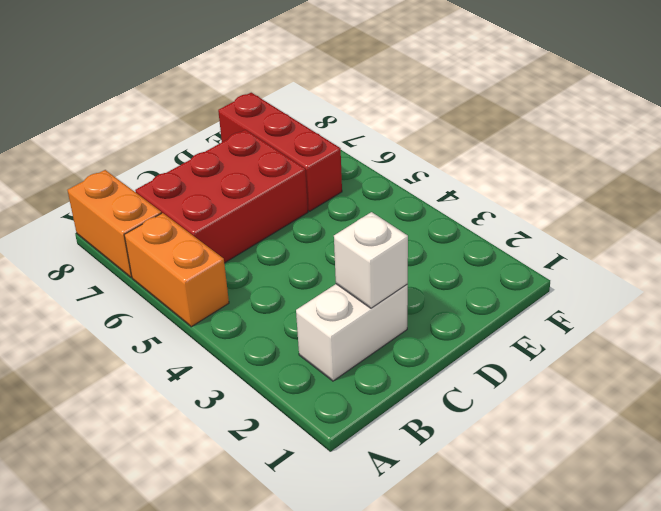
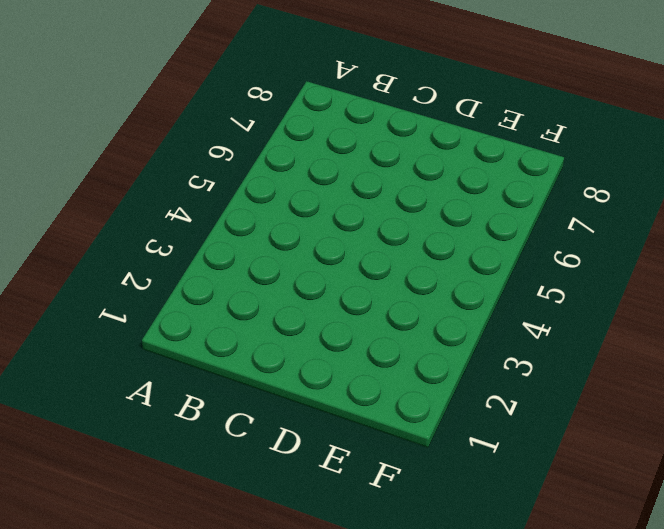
none -> orange brick A5:A6 level 1
none -> orange brick A7:A8 level 1

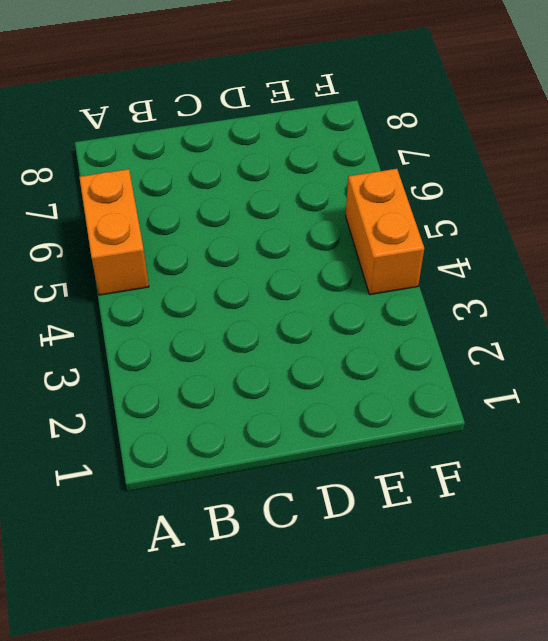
orange brick F4:F5 level 1 -> orange brick A7:A8 level 1
none -> white brick B2:C2 level 1
none -> red brick B6:D7 level 1

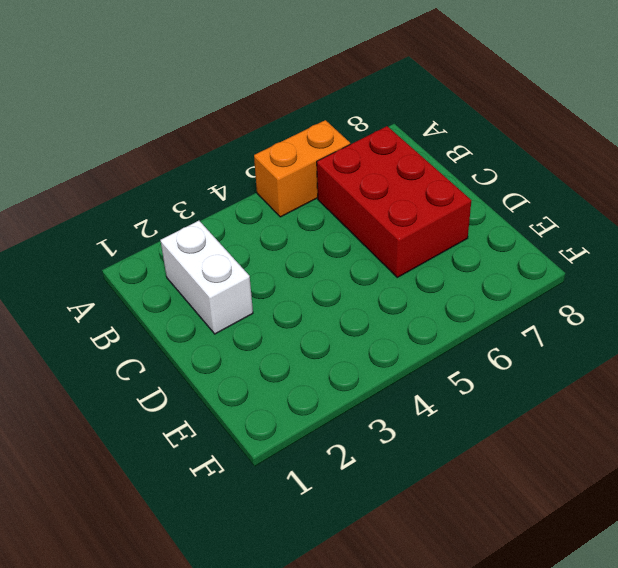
none -> orange brick A7:A8 level 1
none -> red brick E6:E8 level 1

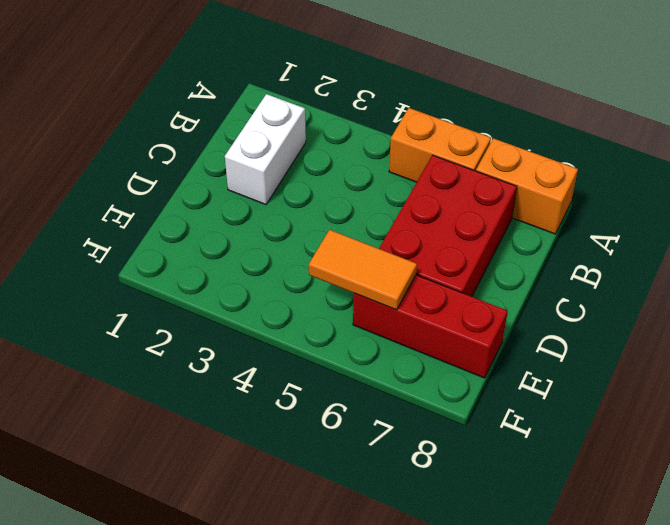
orange tile E5:E6 level 2 -> none
none -> white brick C2 level 2

